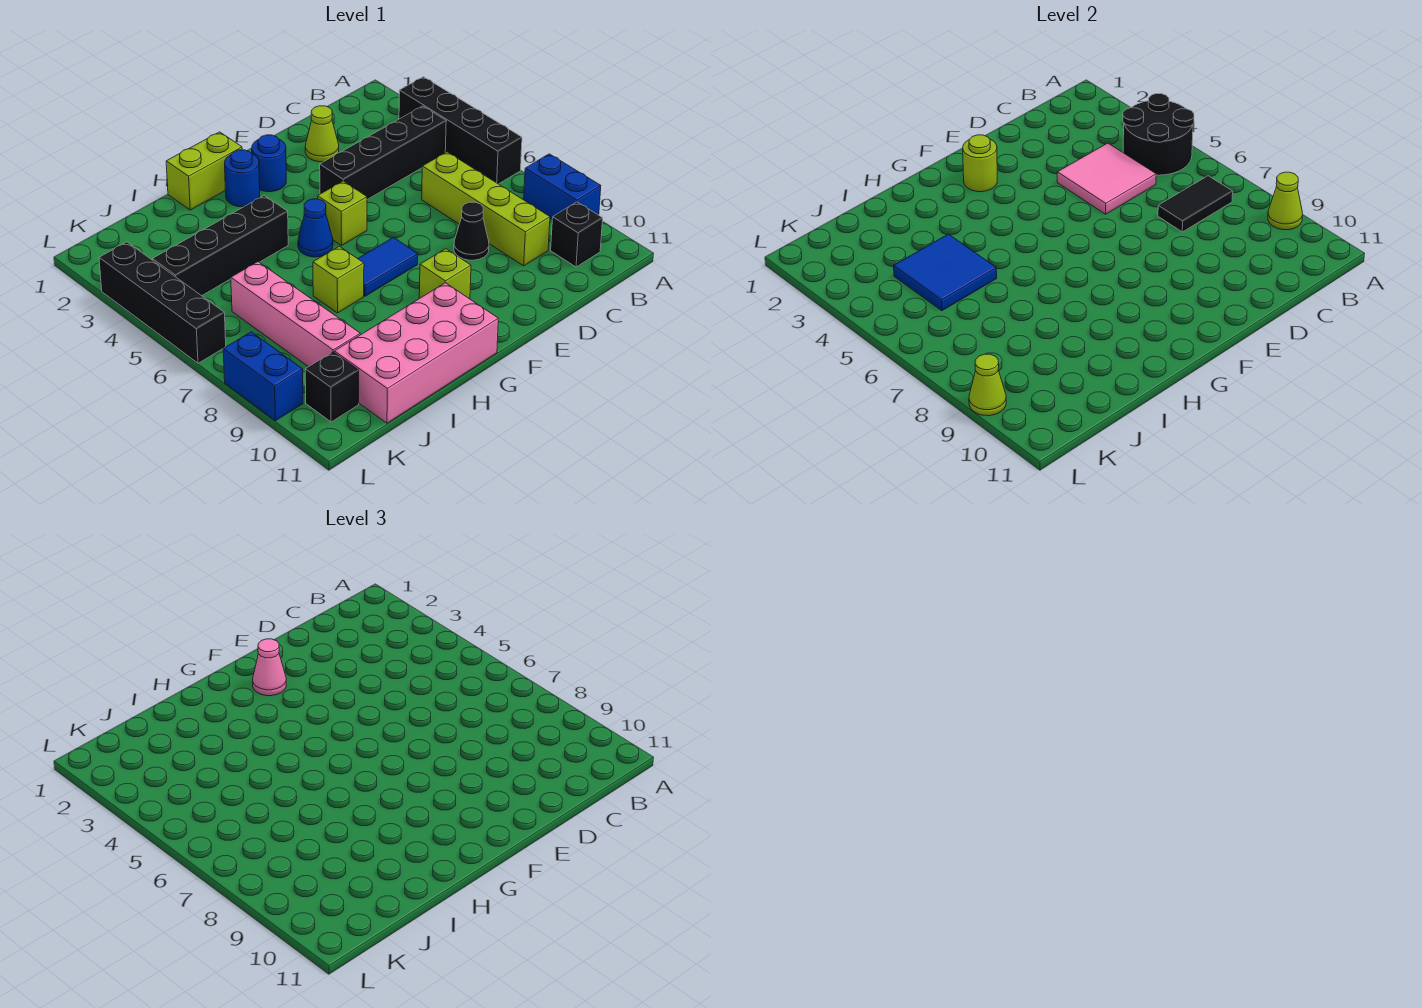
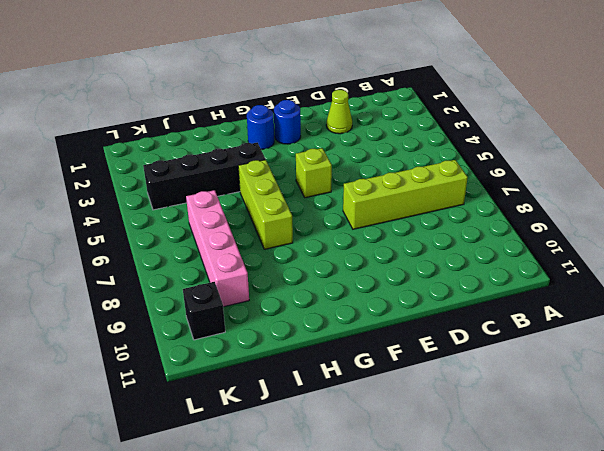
lime brick B7:E7 level 1 -> lime brick C6:C9 level 1
lime brick H5:H7 level 1 -> lime brick H7 level 1
none -> black brick A3:A6 level 1
none -> blue brick A8:A9 level 1
none -> black brick B4:E4 level 1

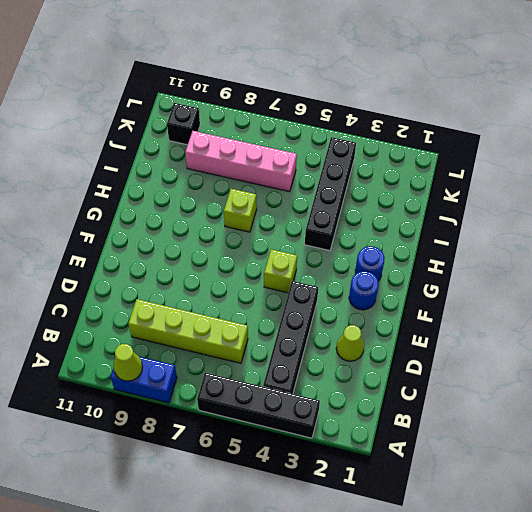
none -> black brick B10 level 1
none -> black cone D8 level 1
none -> blue tile F7:G7 level 1

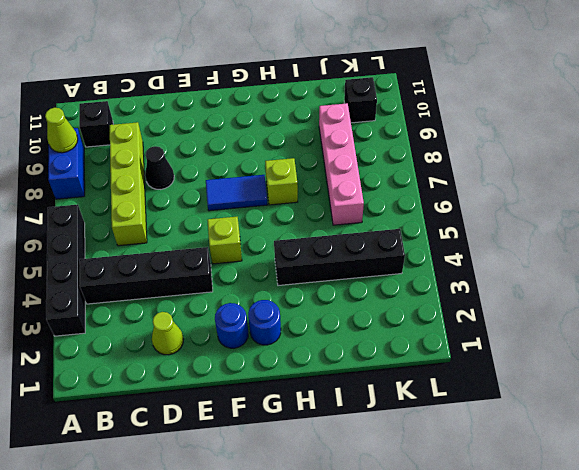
none -> lime brick F9 level 1
none -> lime brick G1:H1 level 1
none -> blue cone G5 level 1

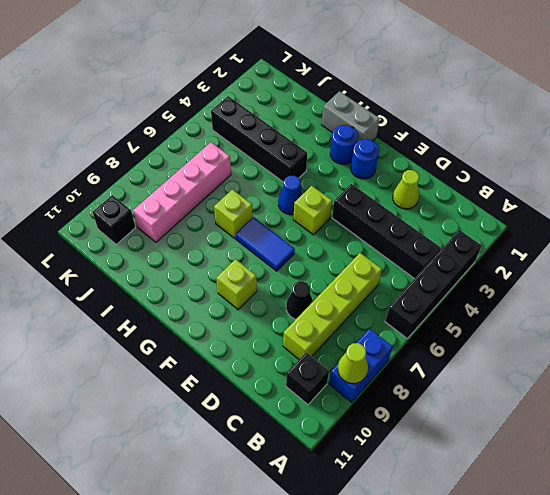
grey brick G1:H1 level 1 -> lime brick G1:H1 level 1
none -> pink brick G10:J11 level 1
none -> black brick L3:L6 level 1
none -> blue brick L8:L9 level 1

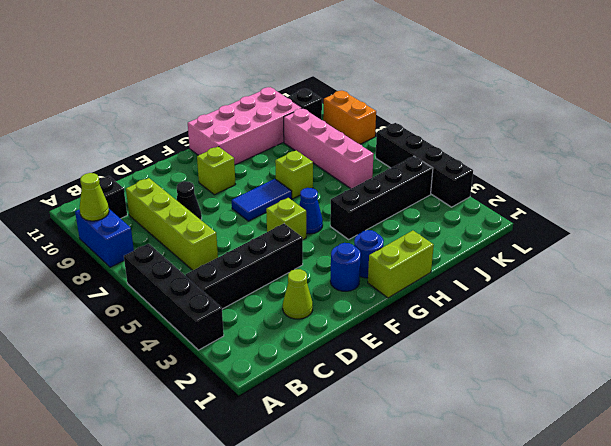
orange brick L8:L9 level 1 -> blue brick L8:L9 level 1
none -> black round brick A4:B5 level 2
none -> black tile B7:C7 level 2
none -> pink tile C4:D5 level 2

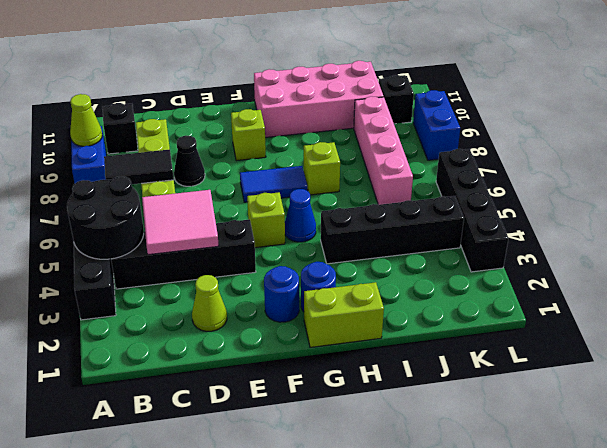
none -> lime round brick F2 level 2
none -> blue tile I4:J5 level 2
none -> lime cone L9 level 2

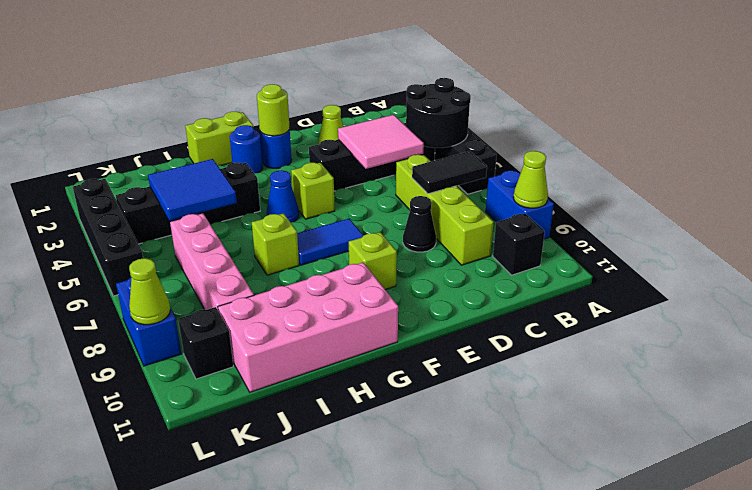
none -> pink cone F2 level 3

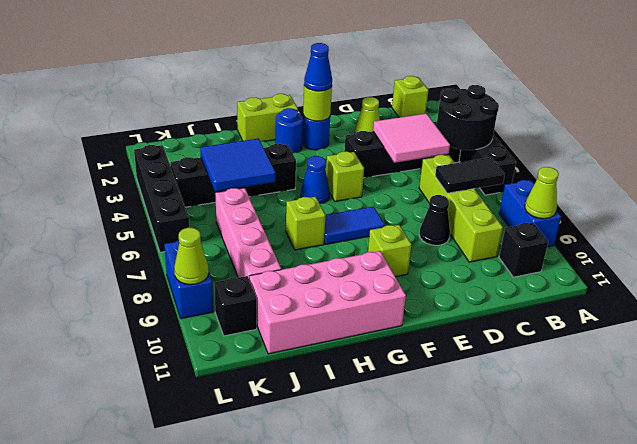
lime brick B1 level 1 -> none
blue cone F2 level 3 -> pink cone F2 level 3

